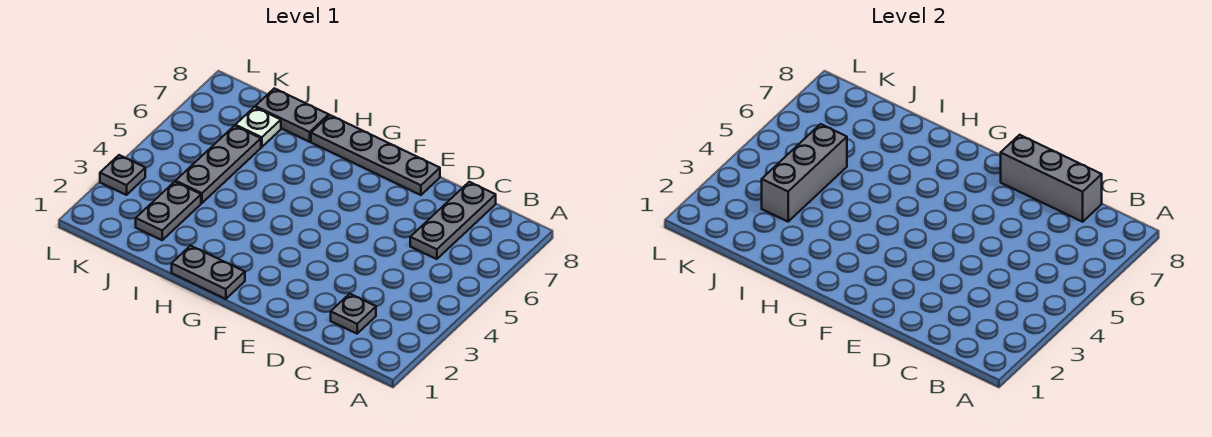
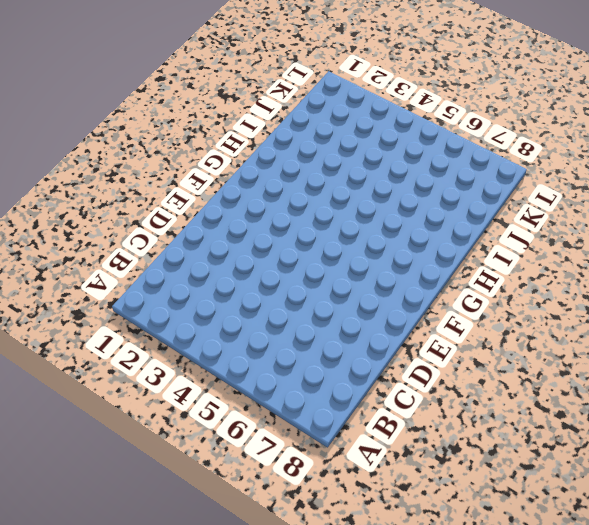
none -> grey plate C2 level 1
none -> grey plate C6:C8 level 1

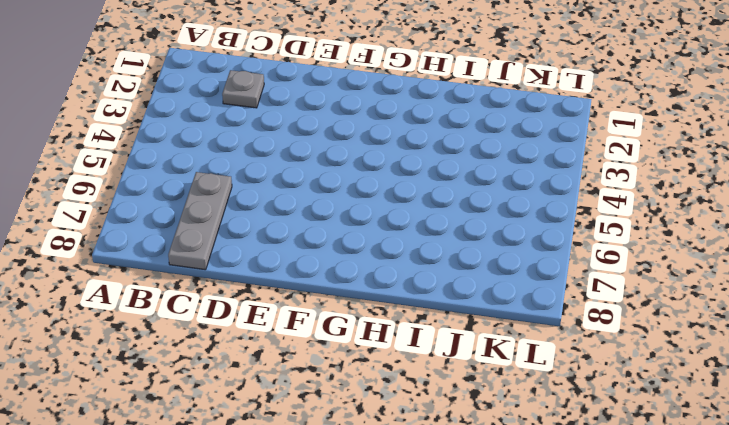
none -> grey plate E8:H8 level 1
none -> grey plate G1:H1 level 1

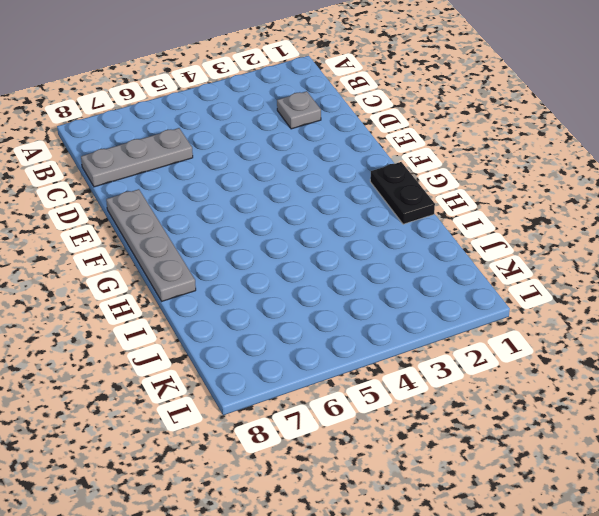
black plate G1:H1 level 1 -> grey plate G1:H1 level 1
none -> grey plate I8:J8 level 1
none -> grey plate J2:J3 level 1

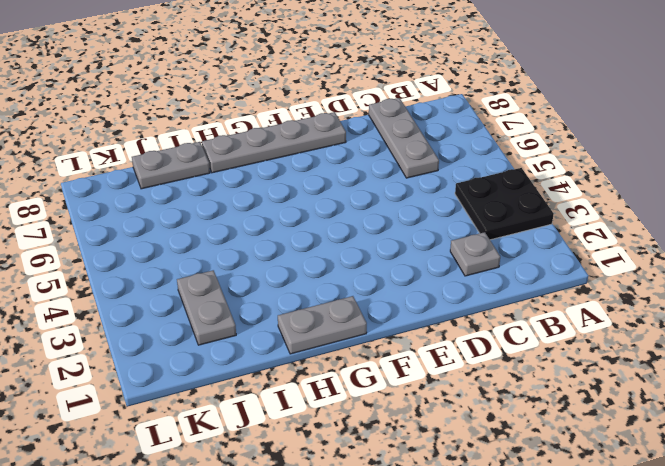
black plate A3:B4 level 1 -> none
none -> grey plate J4:J6 level 1
none -> white plate J7 level 1

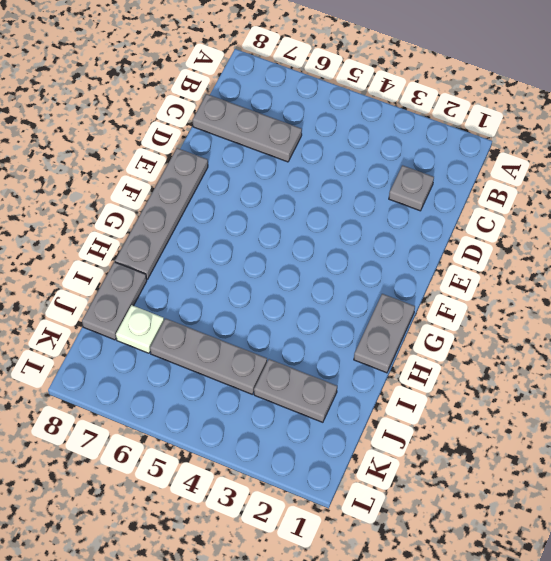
none -> grey plate L3 level 1
none -> grey brick C8:E8 level 2

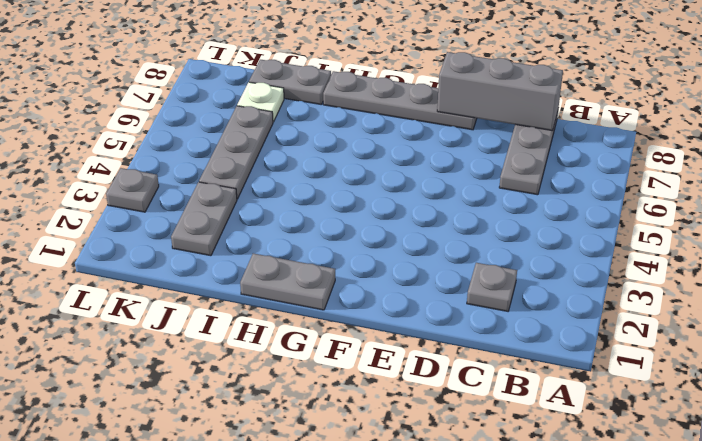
none -> grey brick J3:J5 level 2

